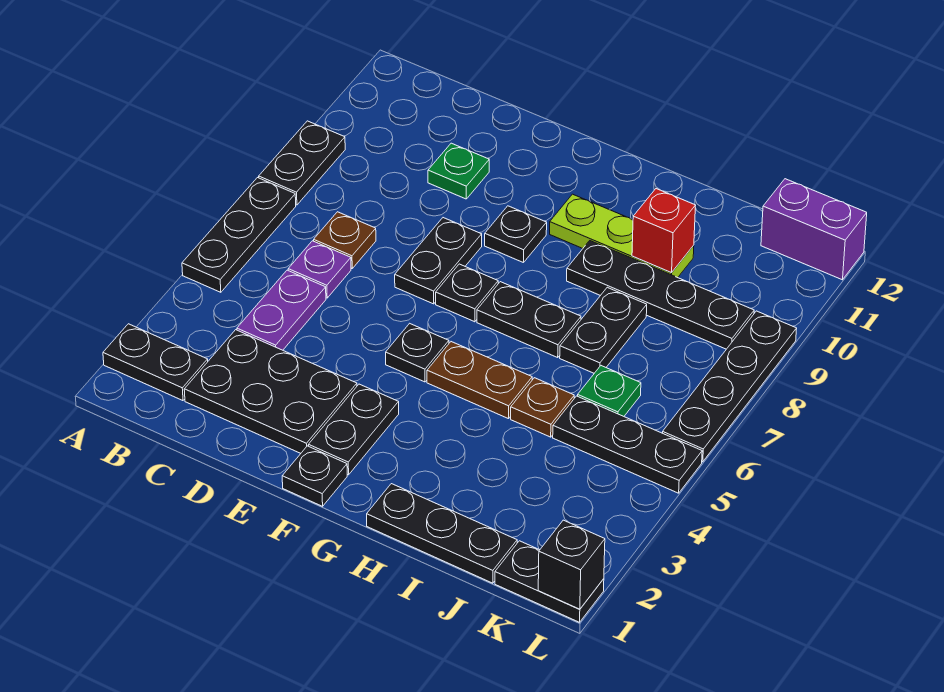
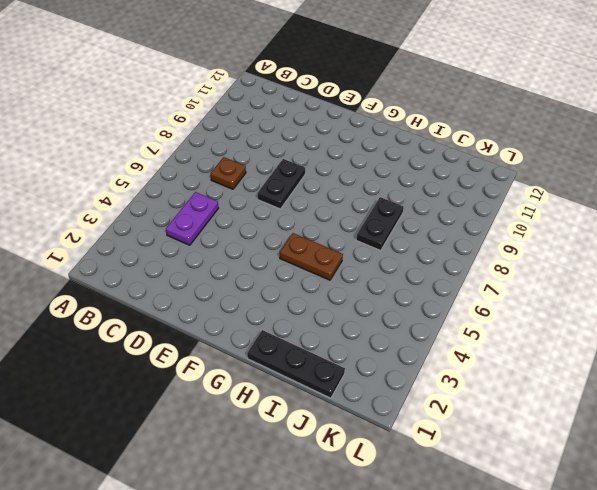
none -> black plate A2:B2 level 1
none -> black plate A5:A7 level 1
none -> black plate A8:A9 level 1

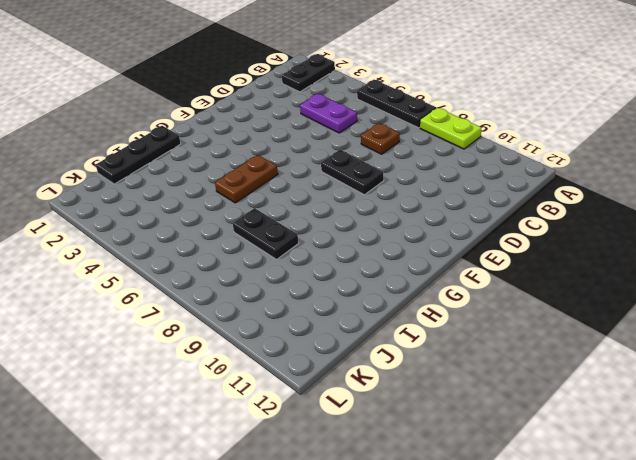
lime plate A8:A9 level 1 -> black plate A8:A9 level 1
none -> black plate C2:E3 level 1
none -> purple plate C6 level 1
none -> green plate D10 level 1

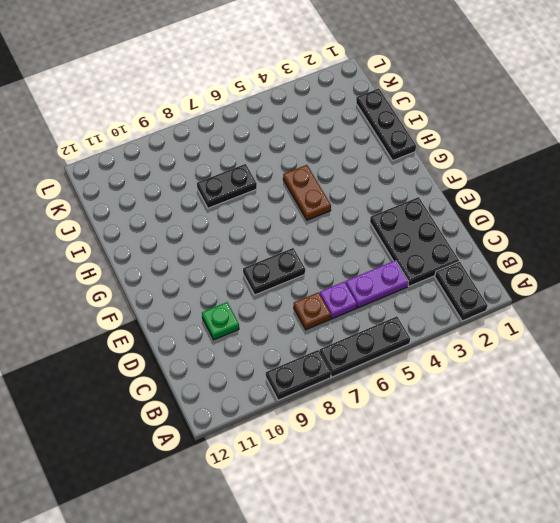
none -> black plate F1 level 1
none -> black plate F2:F3 level 1
none -> black plate F5 level 1

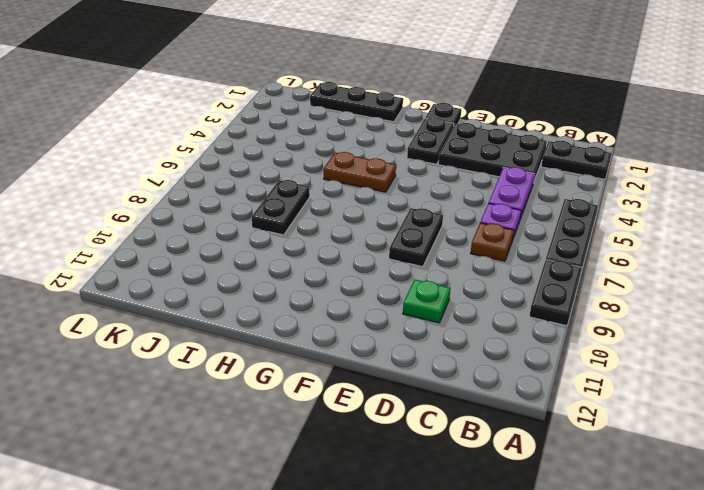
none -> black plate F5 level 1
none -> black plate F7 level 1
none -> black plate F9 level 1

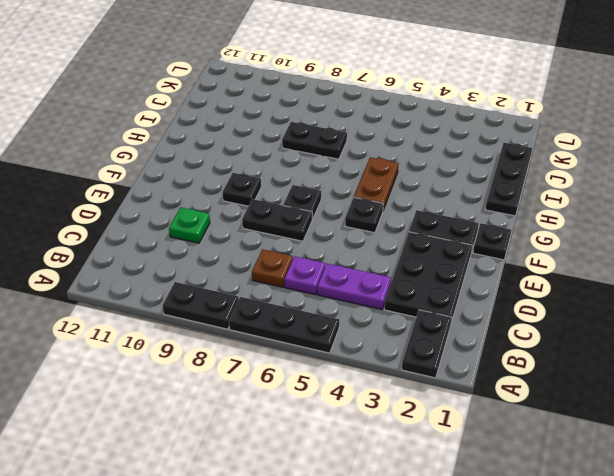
none -> black plate G7:H7 level 1
none -> lime plate G10:I10 level 1
none -> black plate H9:K9 level 1

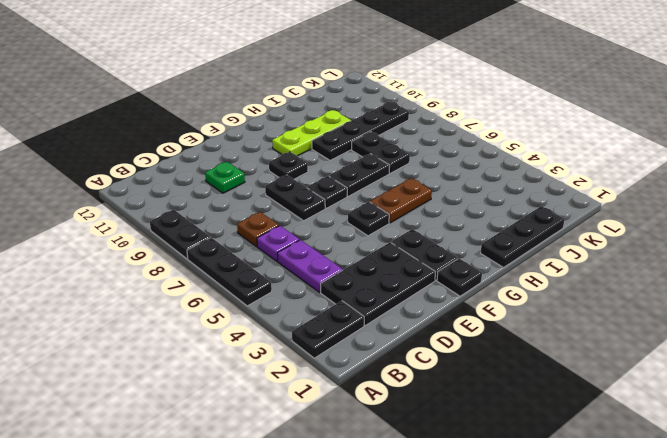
none -> brown plate I5 level 1
none -> black plate J5:L5 level 1
none -> green plate J6 level 1

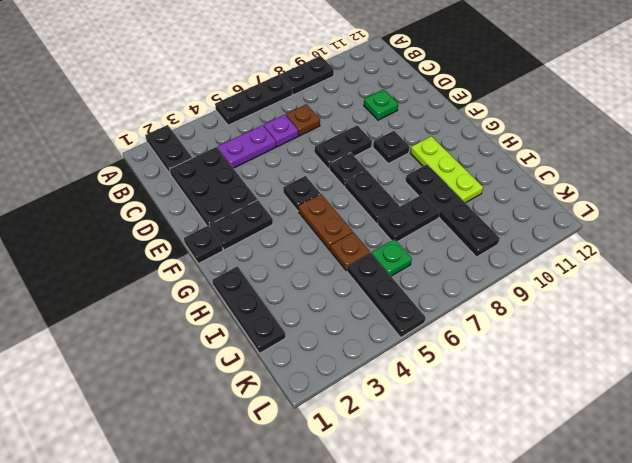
none -> black plate K1:L1 level 1
none -> purple brick K12:L12 level 1
none -> black plate L6:L9 level 1

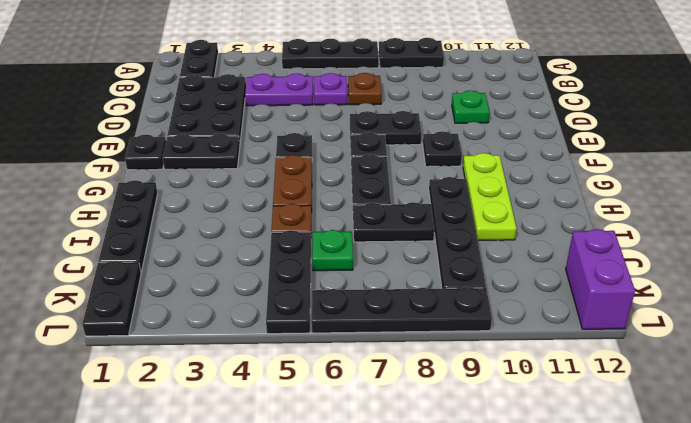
none -> red brick I10 level 2
none -> black brick L1 level 2

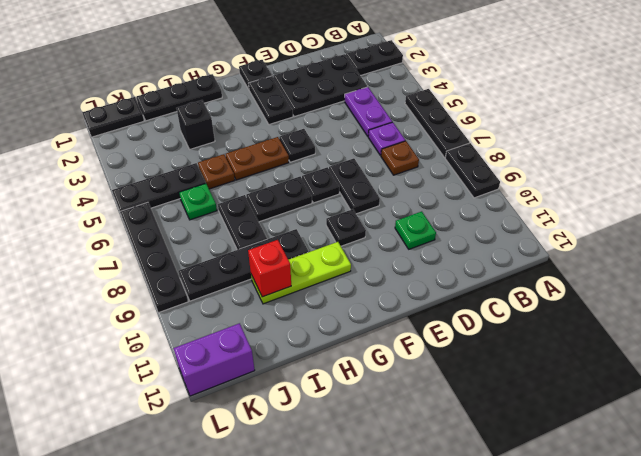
black brick I3 level 1 -> black brick L1 level 2

